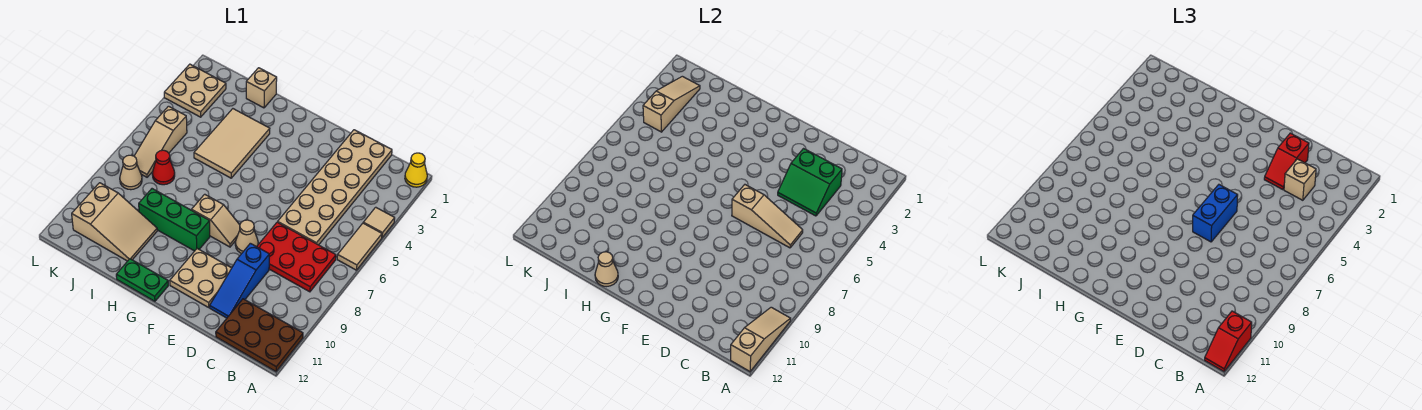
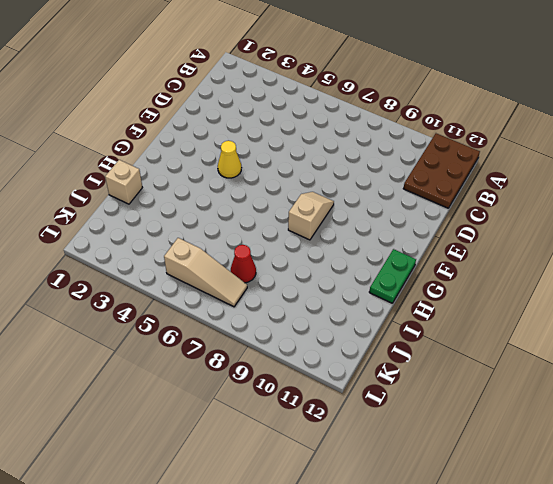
yellow cone F4 level 1 -> yellow cone A1 level 1
none -> tan tile A4 level 1
none -> tan tile A5:A6 level 1
none -> red plate B7:D8 level 1

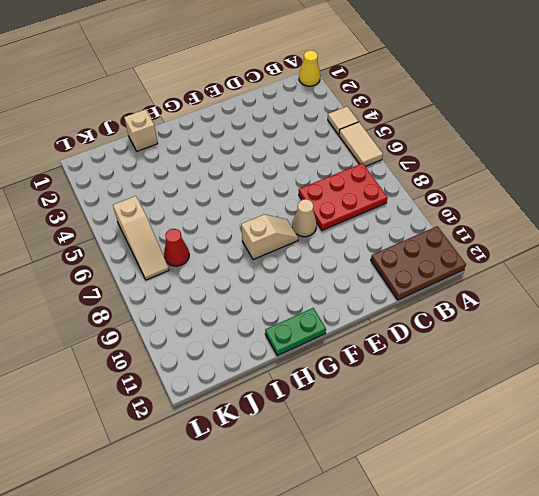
none -> tan plate C1:D6 level 1
none -> blue slope D9:D11 level 1 top 9
none -> tan plate E10:F11 level 1

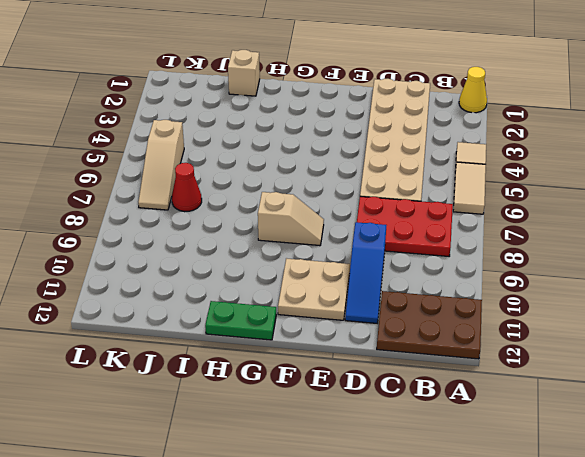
none -> tan cone E8 level 1
none -> green brick G9:I9 level 1
none -> tan tile H3:I5 level 1

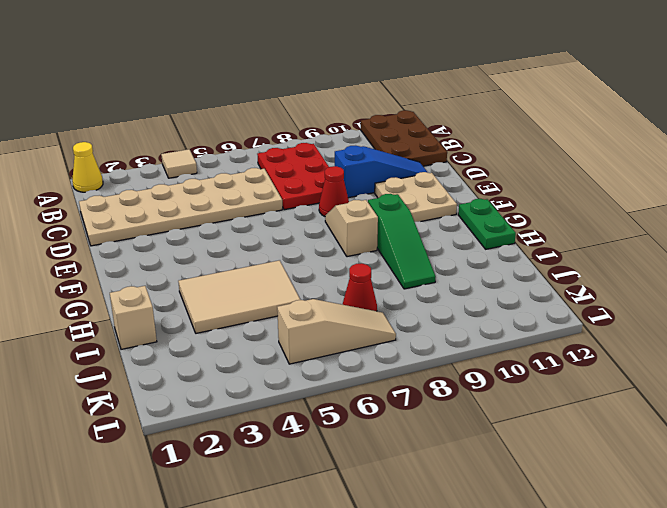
red cone E8 level 1 -> tan cone E8 level 1
green slope G9:I9 level 1 top G -> green brick G9:I9 level 1
none -> tan tile A5:A6 level 1
none -> tan slope I10:K11 level 1 top K
none -> tan plate K2:L3 level 1

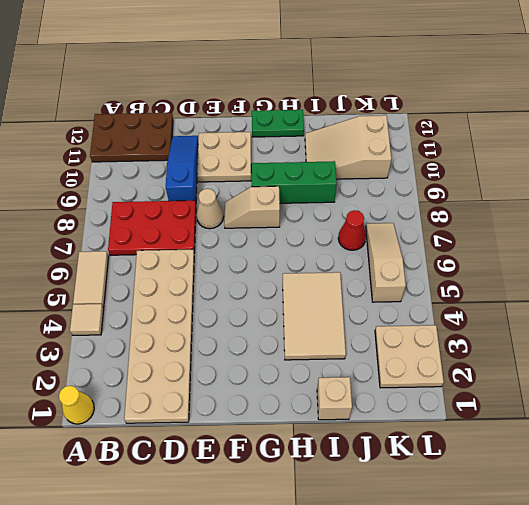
none -> tan cone K8 level 1
none -> tan slope A10:A12 level 2 top 12
none -> green slope C3:D4 level 2 top 3

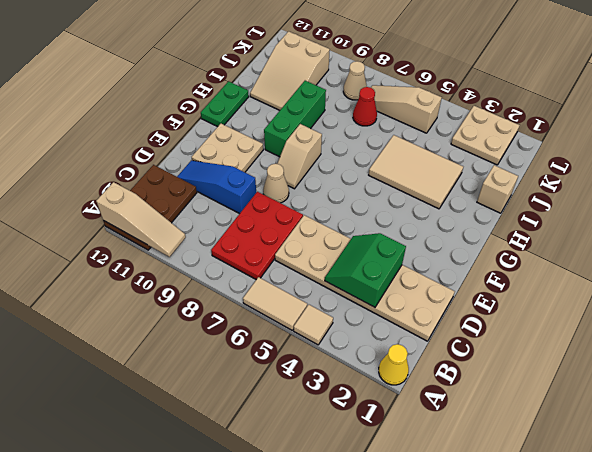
none -> tan slope C6:E6 level 2 top E
none -> tan cone H12 level 2
none -> tan slope K2:K4 level 2 top 4

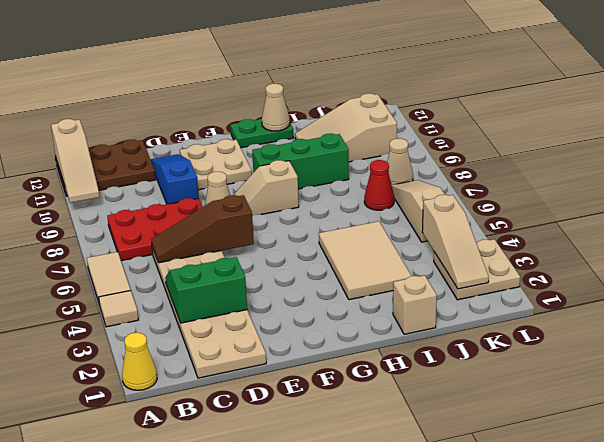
brown slope C6:E6 level 2 top E -> tan slope C6:E6 level 2 top E
none -> red slope A11:A12 level 3 top 11
none -> tan brick C3 level 3
none -> red slope D2:D3 level 3 top 2

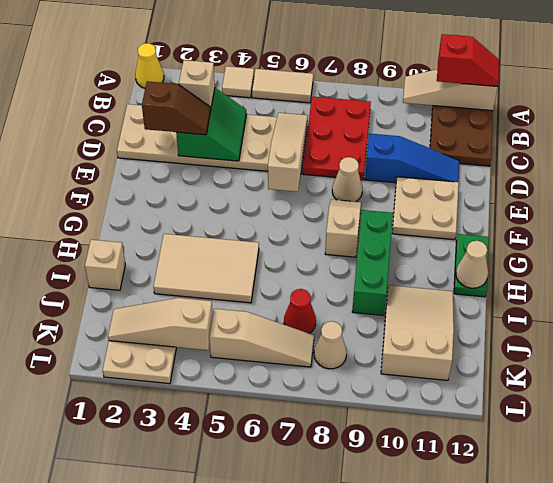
brown slope D2:D3 level 3 top 2 -> red slope D2:D3 level 3 top 2
none -> blue brick E6:E7 level 3

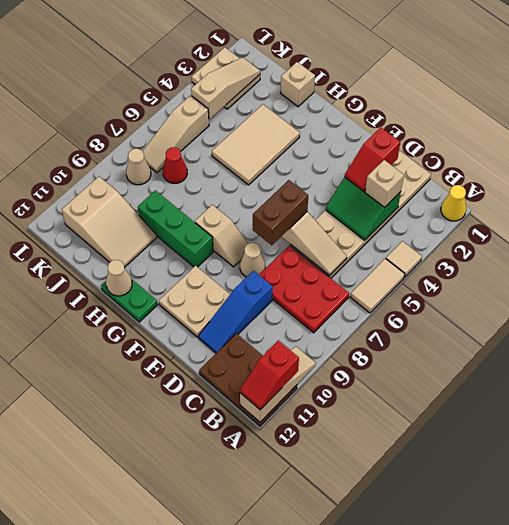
brown brick E6:E7 level 3 -> blue brick E6:E7 level 3

